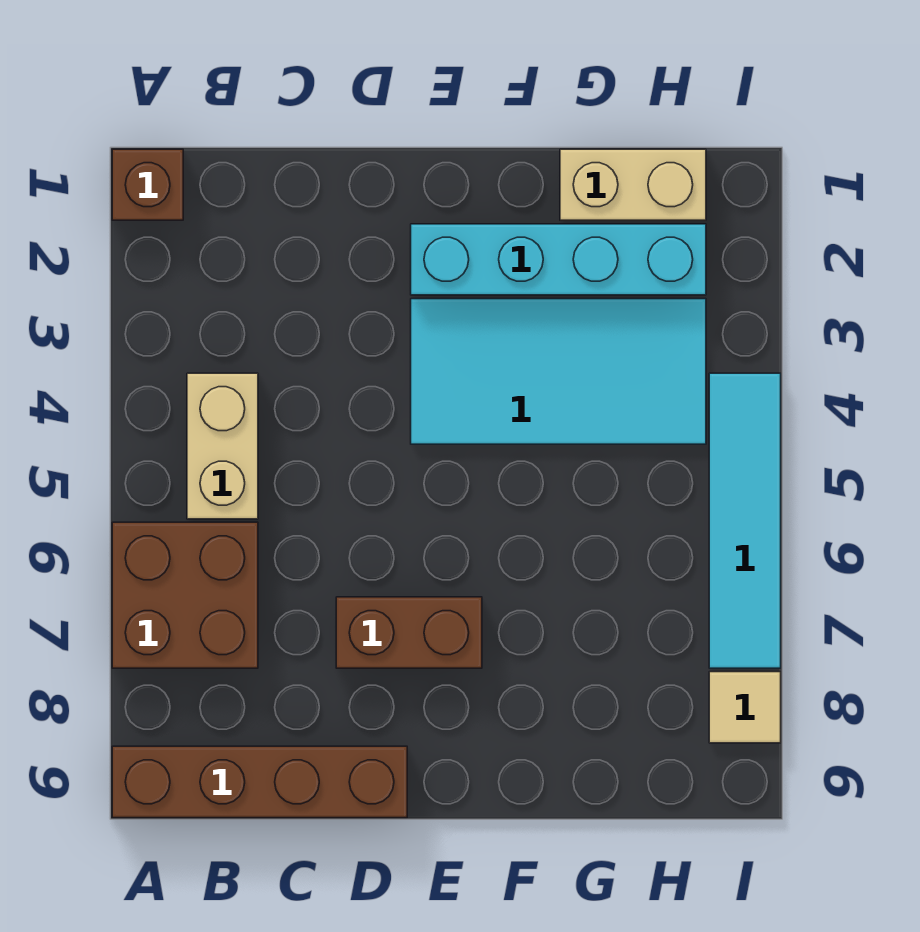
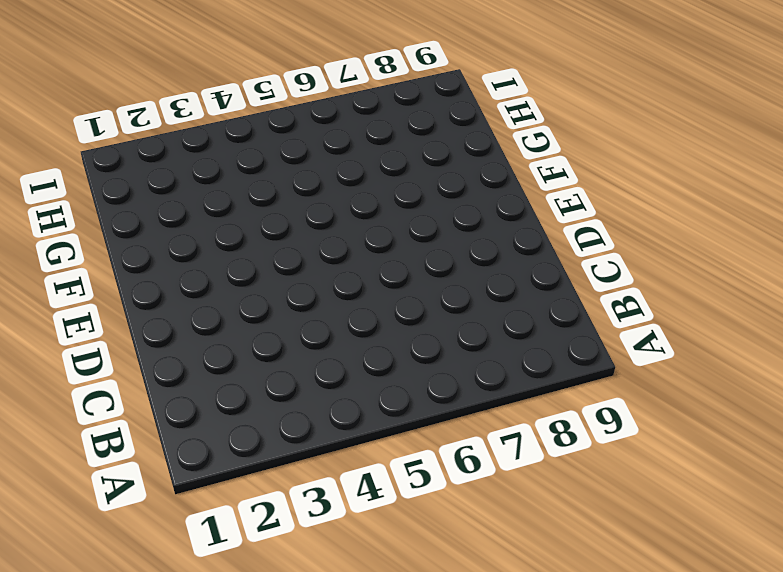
none -> brown brick A1 level 1
none -> brown brick A6:B7 level 1

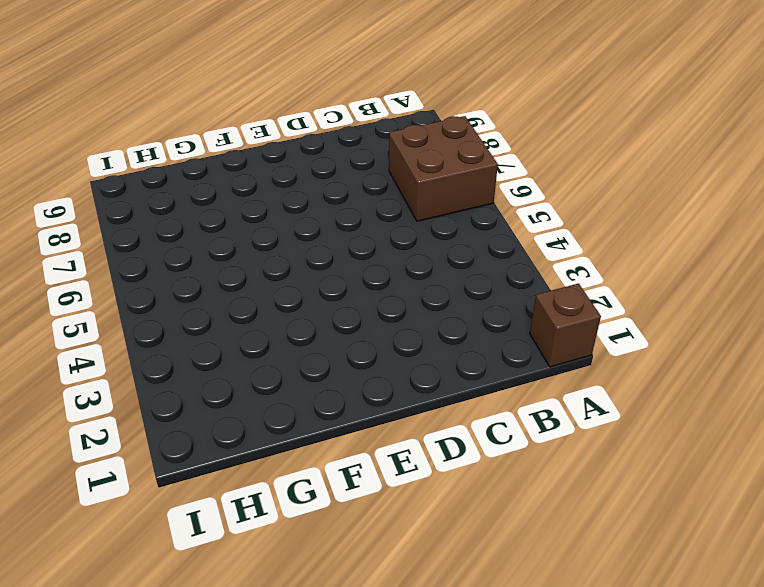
none -> brown brick A9:D9 level 1
none -> tan brick B4:B5 level 1

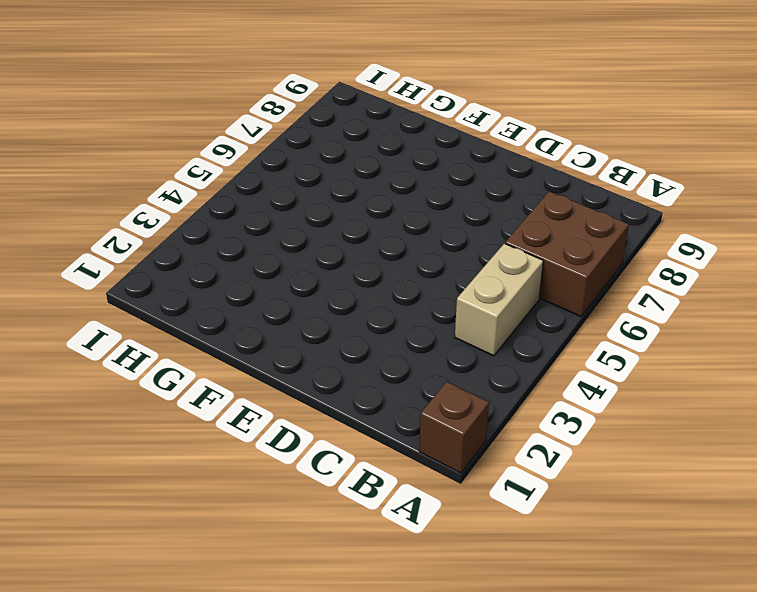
none -> brown brick A9:D9 level 1
none -> brown brick D7:E7 level 1

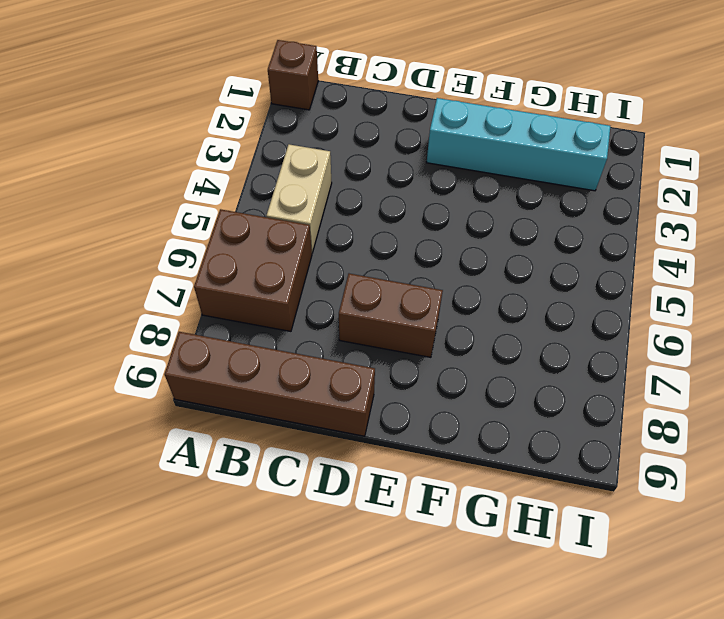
none -> cyan tile E3:H4 level 1
none -> tan brick G1:H1 level 1

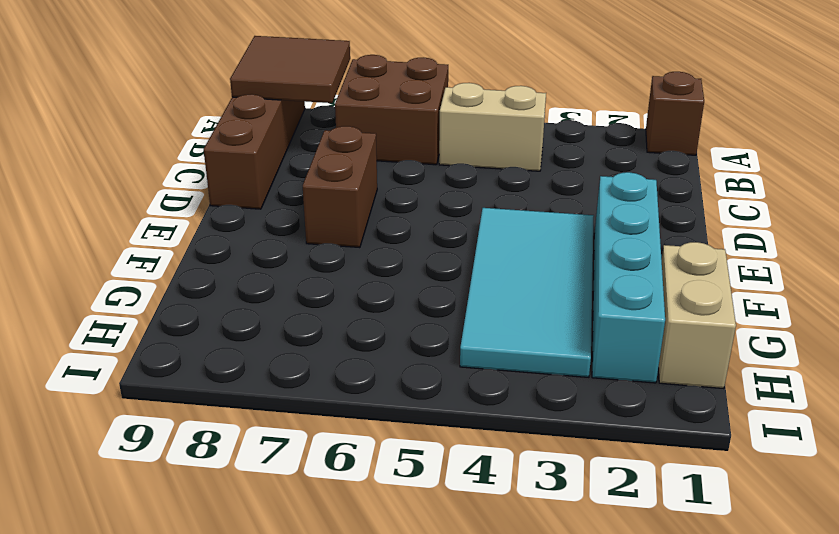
brown tile A8:B9 level 2 -> none
none -> cyan tile I4:I7 level 1
none -> tan tile I8 level 1

